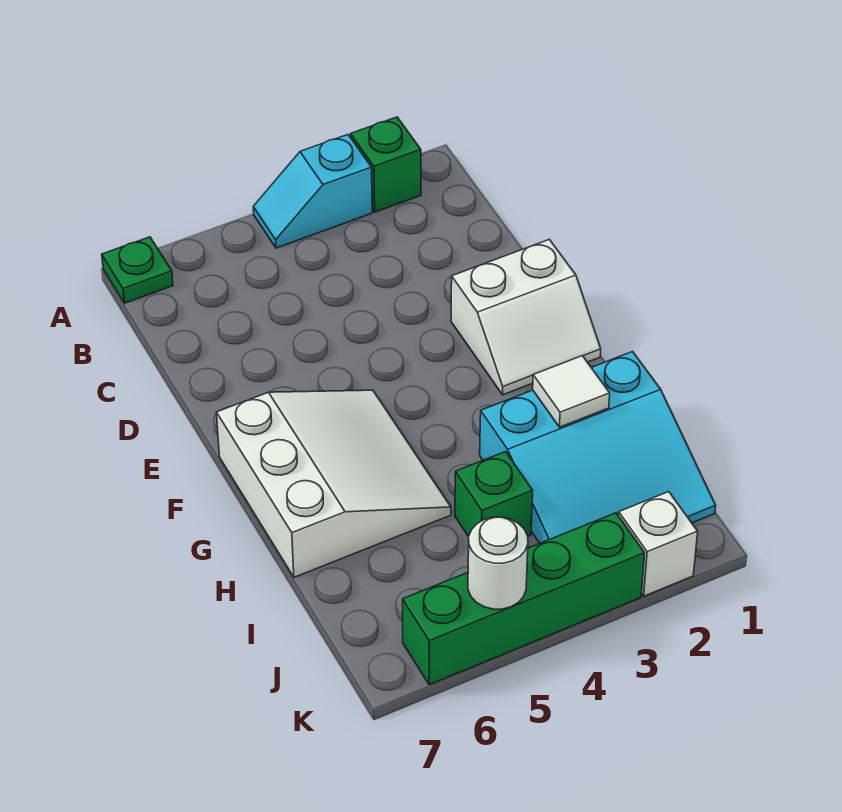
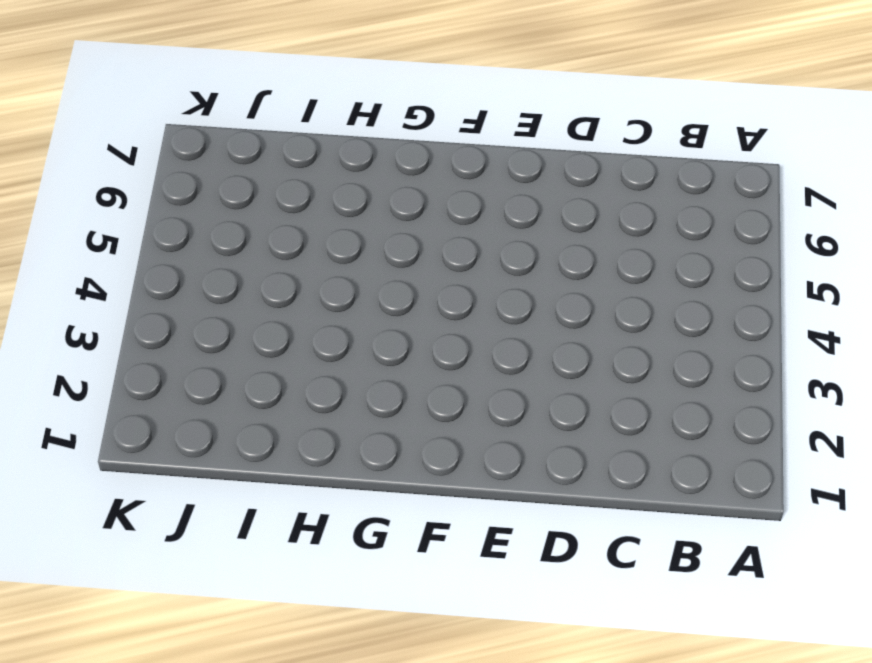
none -> green brick A2 level 1
none -> cyan slope A3:A4 level 1 top 3

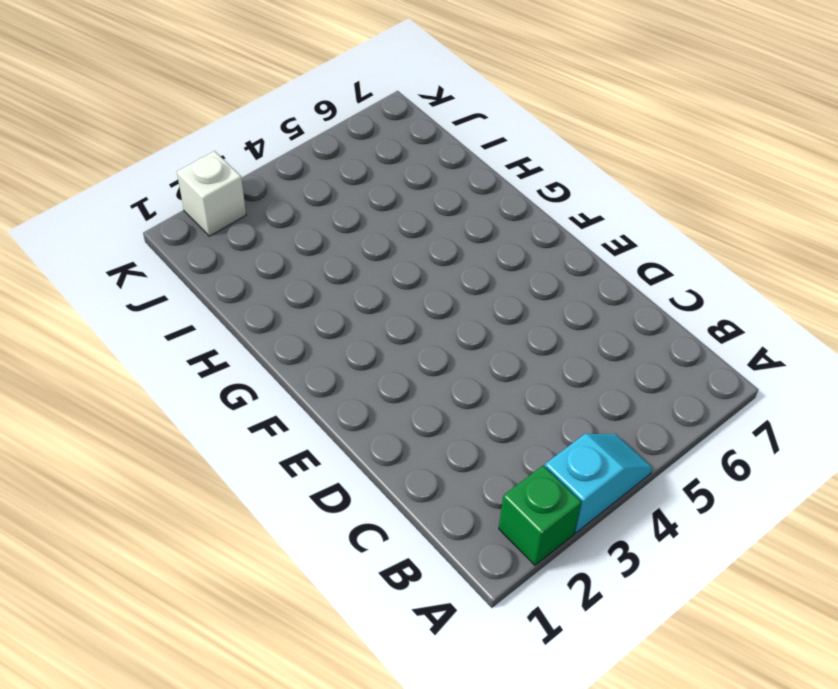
none -> green plate A7 level 1
none -> white slope E1:F2 level 1 top E

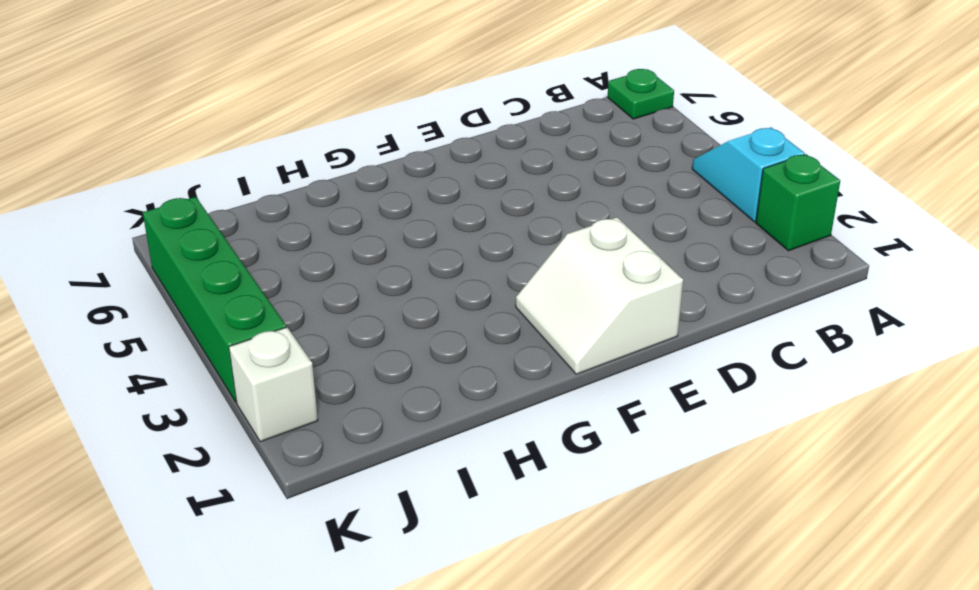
none -> white slope F5:H7 level 1 top 7
none -> cyan slope H1:J3 level 1 top H

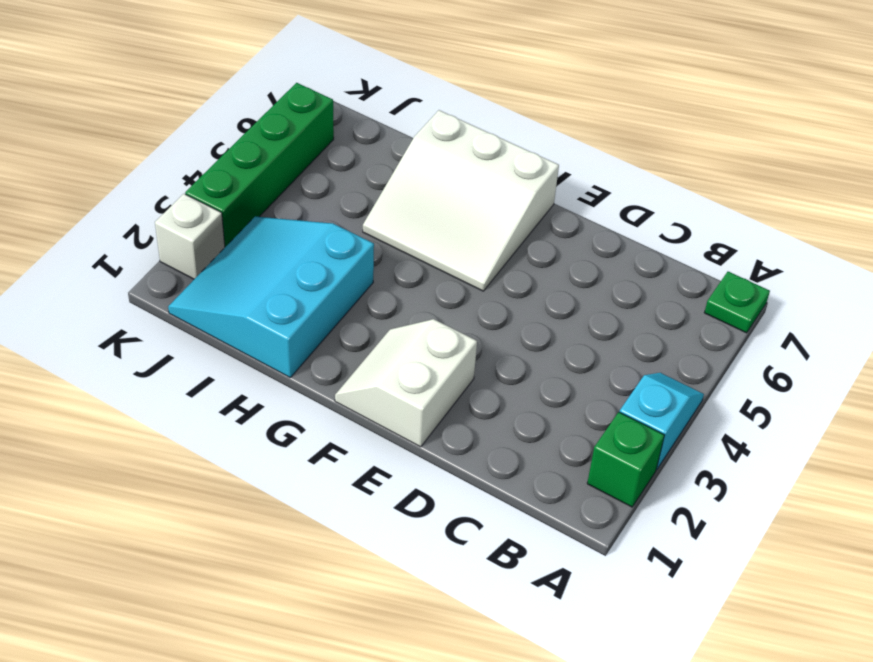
none -> green brick I4 level 1
none -> white tile H2 level 2

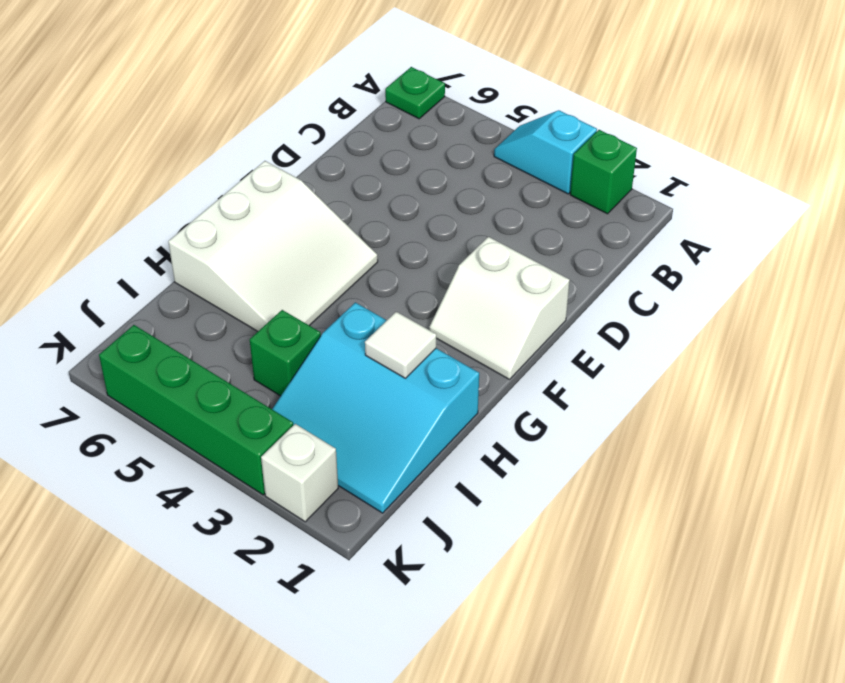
none -> white round brick K5 level 2

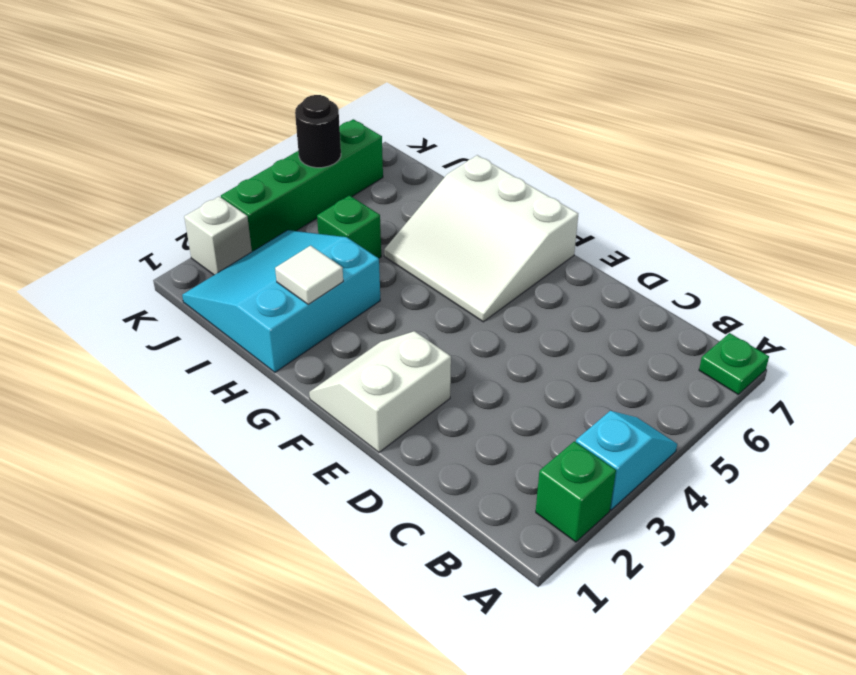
black round brick K5 level 2 -> white round brick K5 level 2

